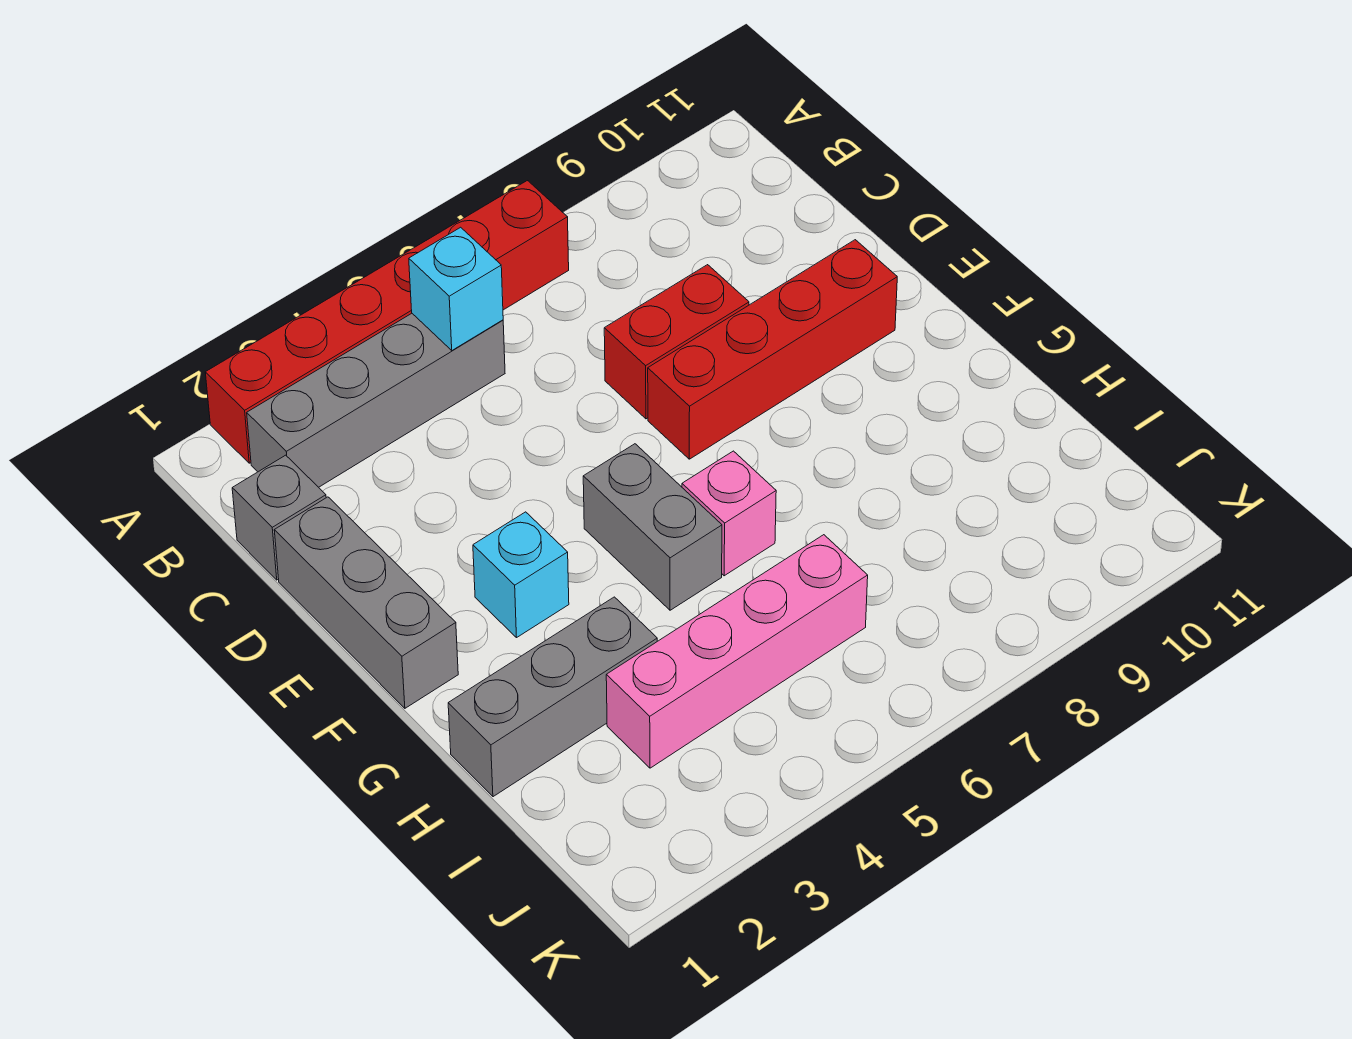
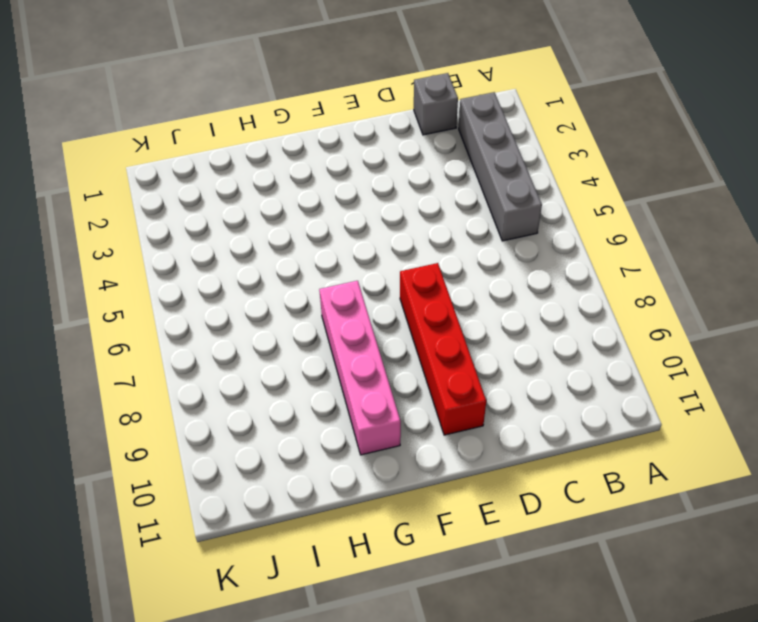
pink brick G7:G10 level 1 -> pink brick I3:I6 level 1
none -> red brick A2:A7 level 1
none -> grey brick D1:F1 level 1
none -> red brick D7:D8 level 1

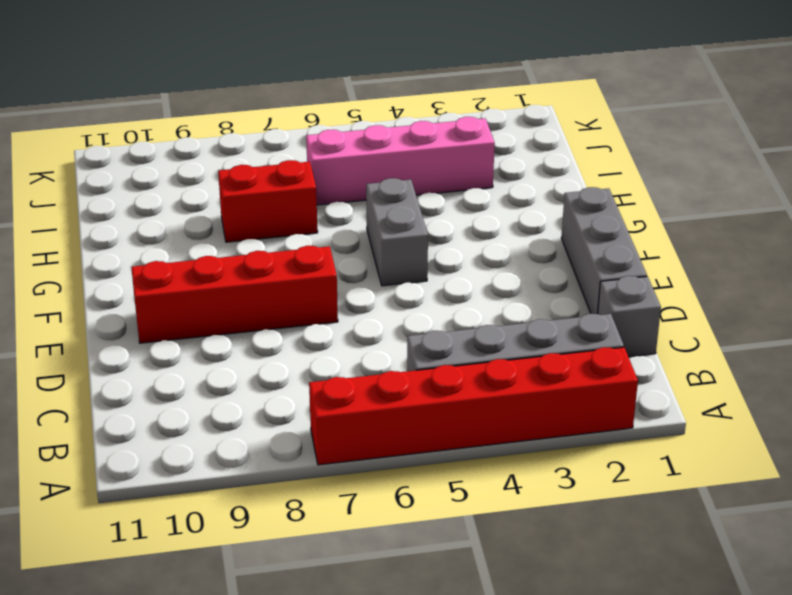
red brick H7:H8 level 1 -> red brick D7:D8 level 1
none -> cyan brick F3 level 1
none -> pink brick G6 level 1
none -> grey brick H1:H3 level 1

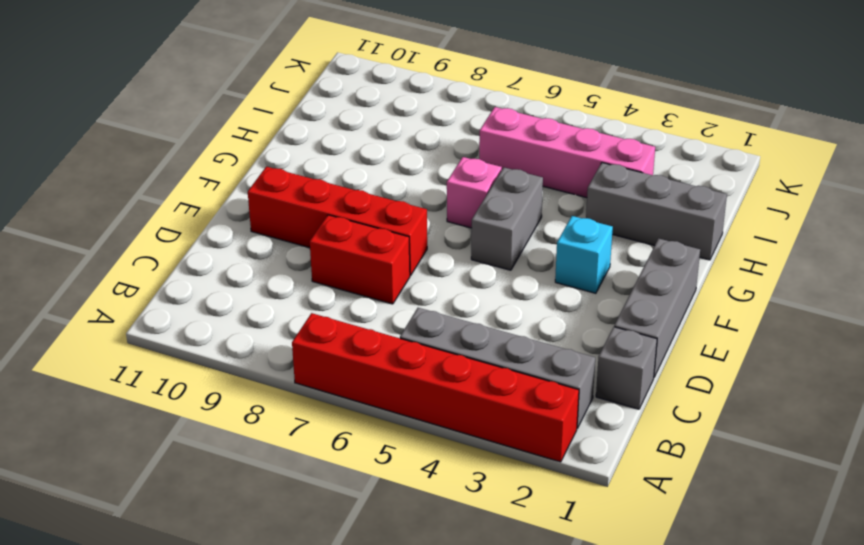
none -> cyan brick B5 level 2

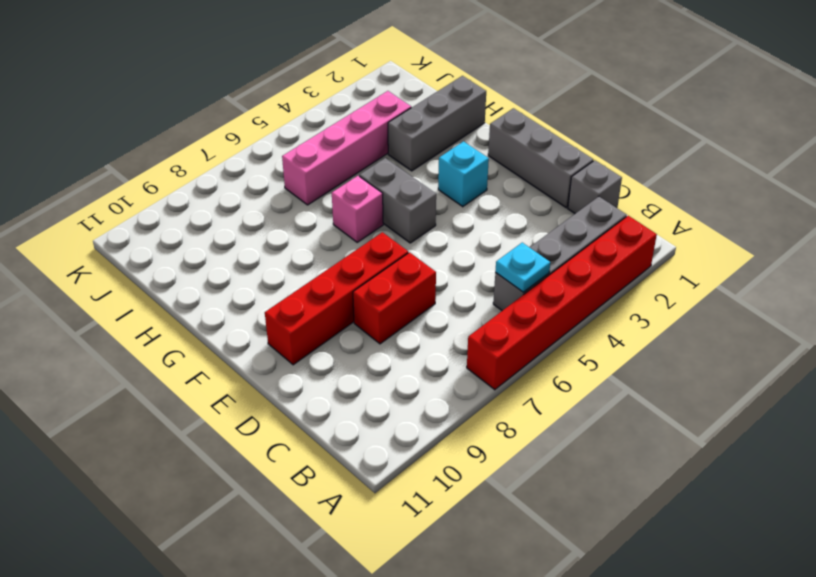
cyan plate B5 level 2 -> cyan brick B5 level 2

